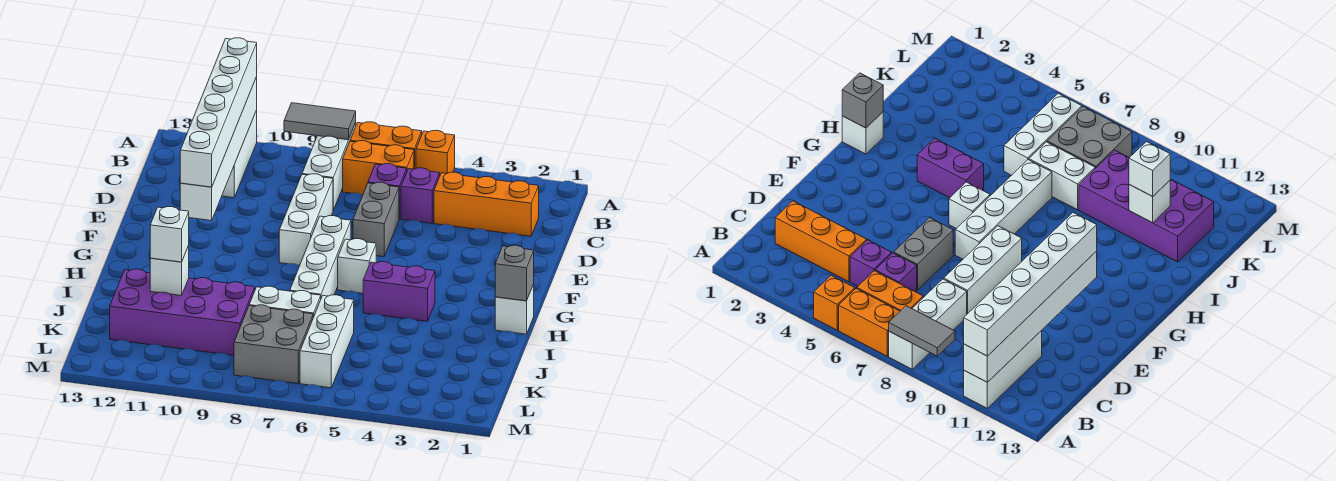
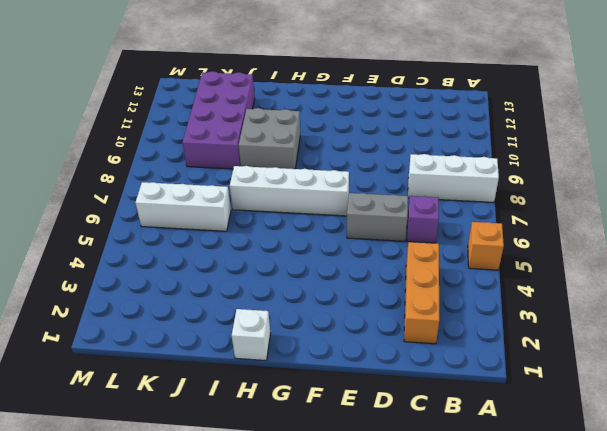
grey brick H9:I10 level 1 -> grey brick K7:L8 level 1
none -> orange brick A6:A7 level 1
none -> white brick A11:C11 level 1
none -> orange brick B6:B7 level 1

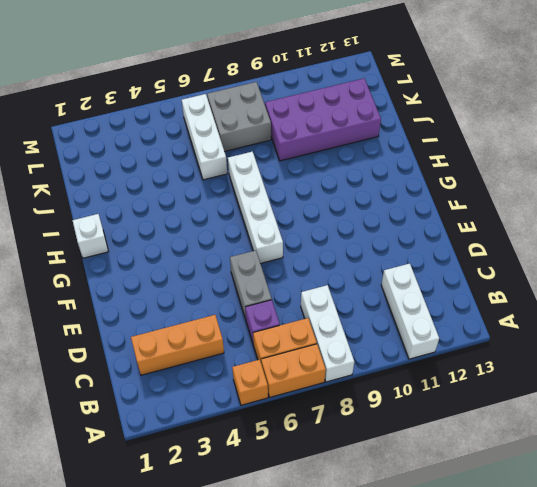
none -> purple brick C5 level 1
none -> white brick D8:F8 level 1
none -> white brick G6 level 1

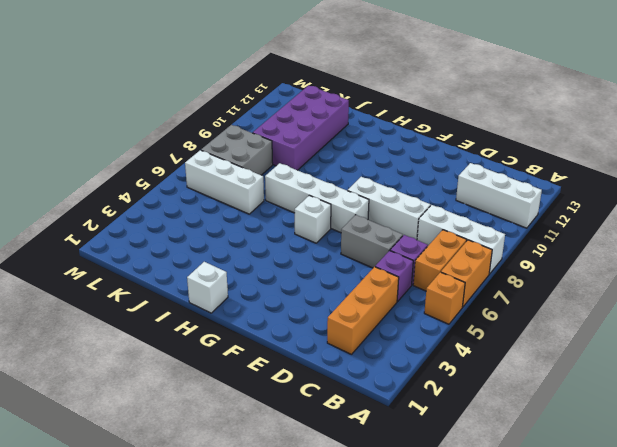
none -> purple brick H4:H5 level 1
none -> white brick J7:J8 level 1
none -> grey tile A8:A9 level 2

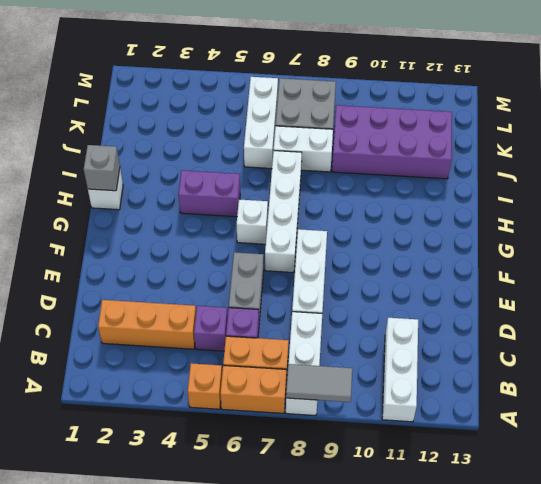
none -> white brick A11:F11 level 2
none -> white brick J11 level 2
none -> white brick A11:F11 level 3

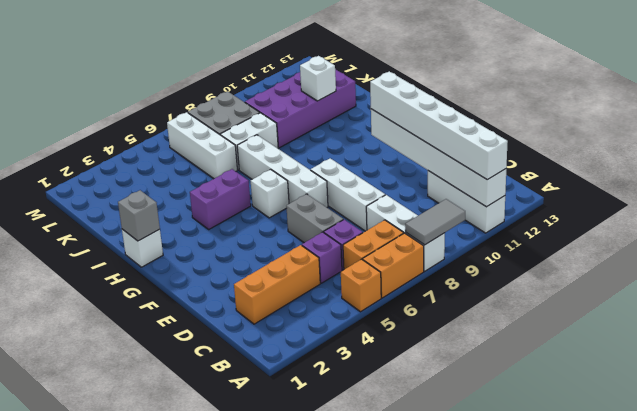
none -> white brick J11 level 3

